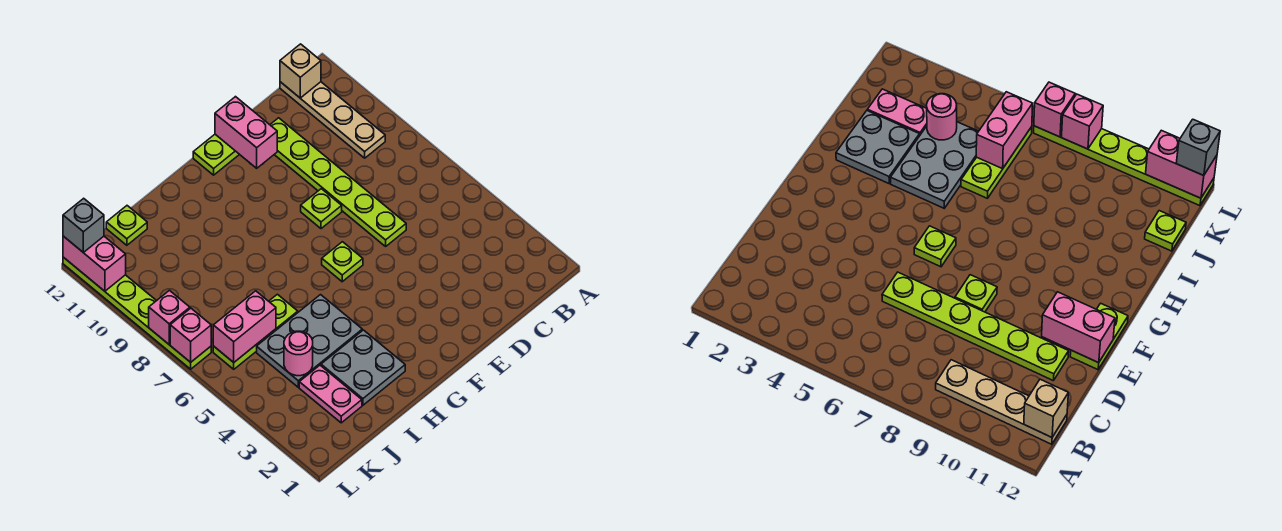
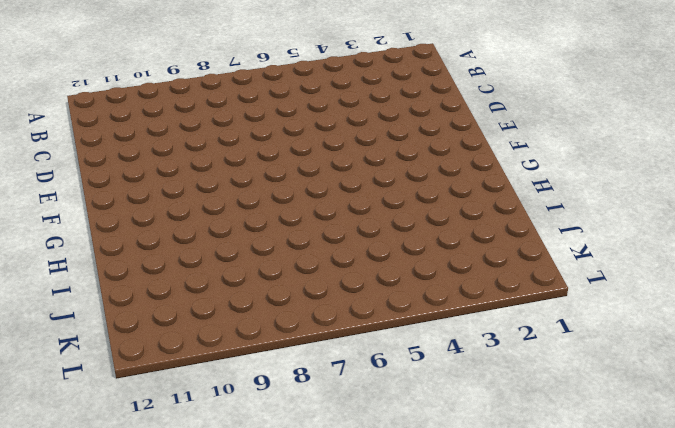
none -> tan plate B9:B12 level 1
none -> lime plate D6:D11 level 1
none -> lime plate E8 level 1

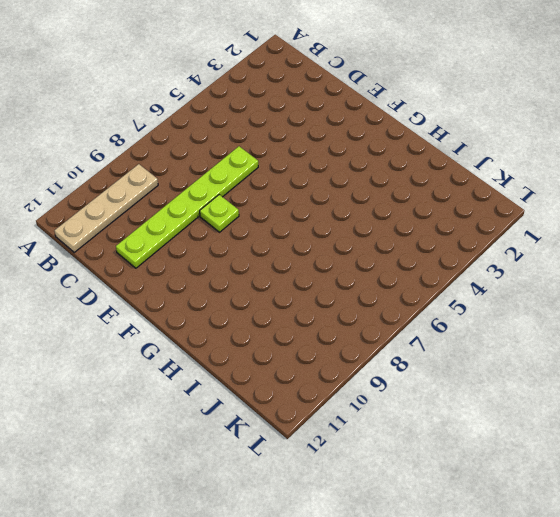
none -> lime plate E12:F12 level 1
none -> lime plate F6 level 1
none -> grey plate H2:I3 level 1

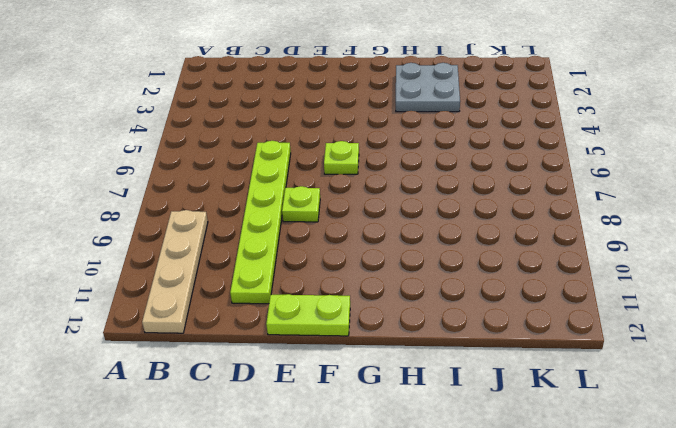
none -> grey plate H4:J5 level 1
none -> lime plate I6:K6 level 1
none -> pink plate J2:J3 level 1

